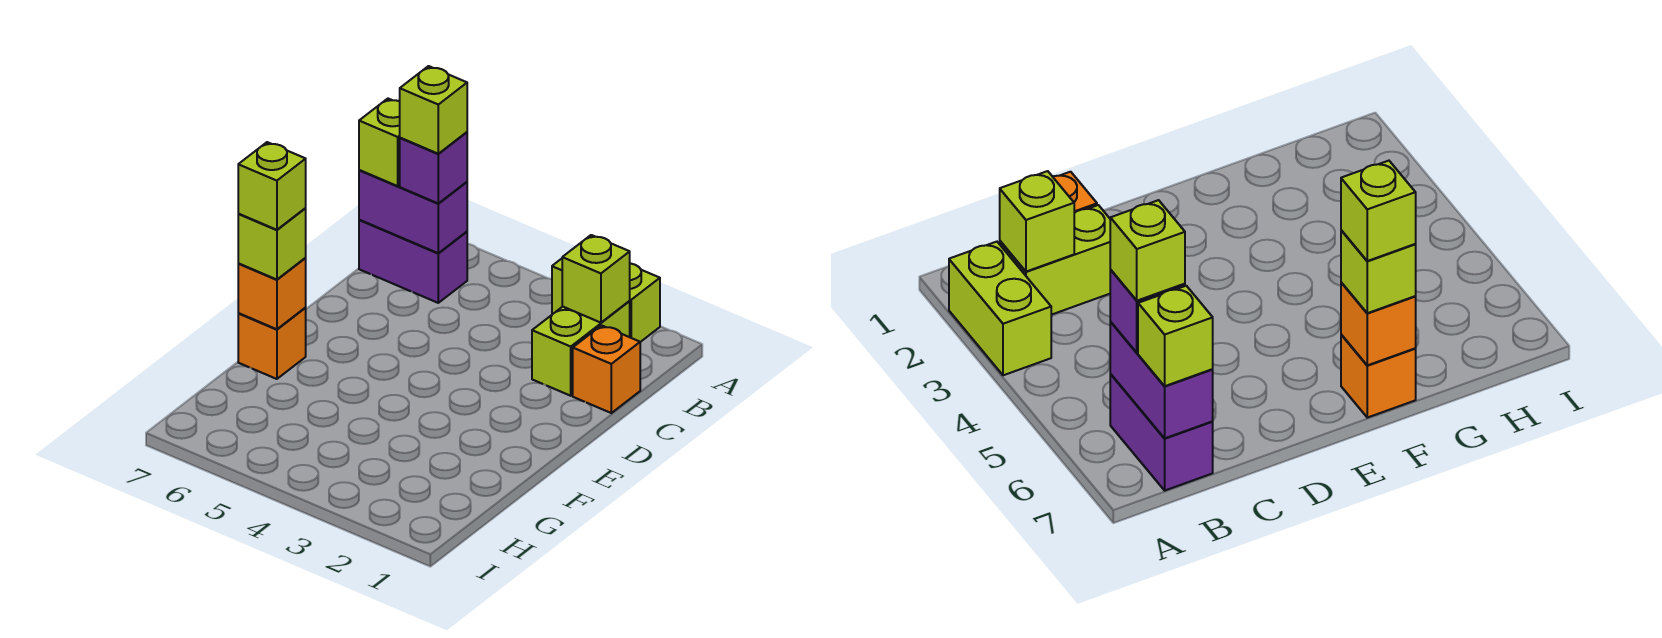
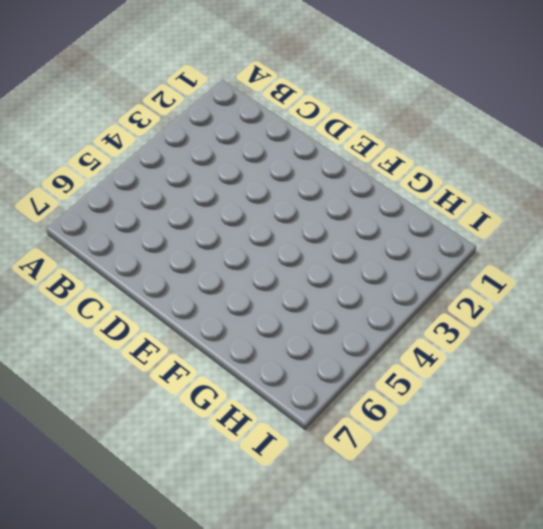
none -> lime brick A2:A3 level 1
none -> lime brick B2:C2 level 1
none -> purple brick B6:B7 level 1

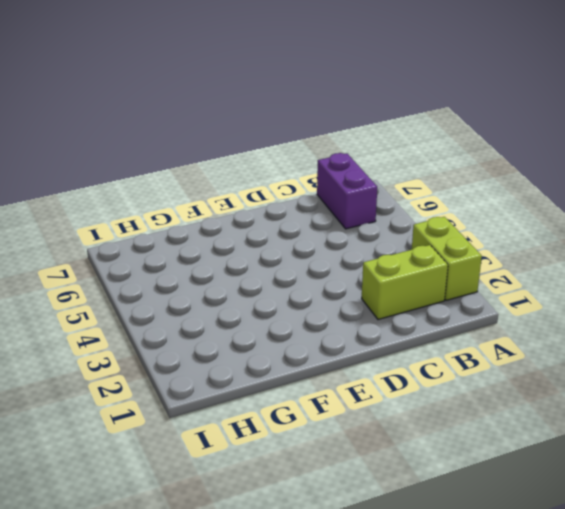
none -> orange brick C1 level 1
none -> orange brick F7 level 1
none -> lime brick B2 level 2

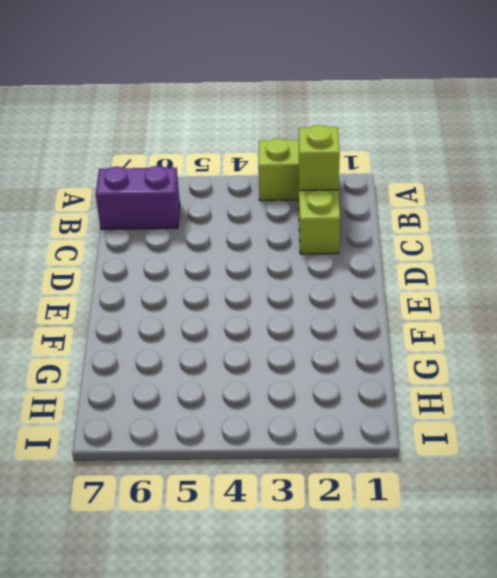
none -> orange brick C1 level 1
none -> orange brick F7 level 1
none -> purple brick B6:B7 level 2

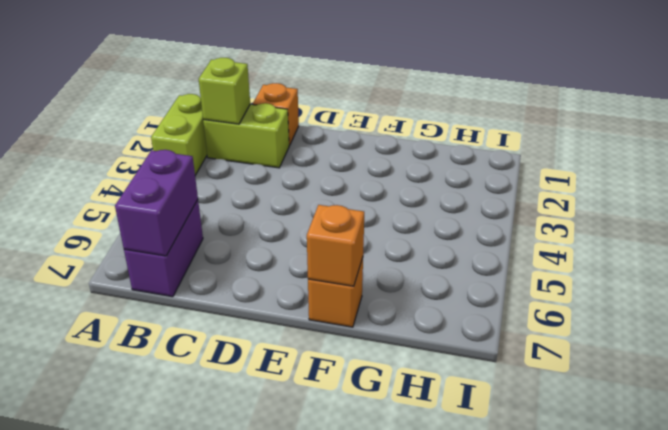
none -> purple brick B6 level 3
none -> lime brick B7 level 3
none -> lime brick F7 level 3

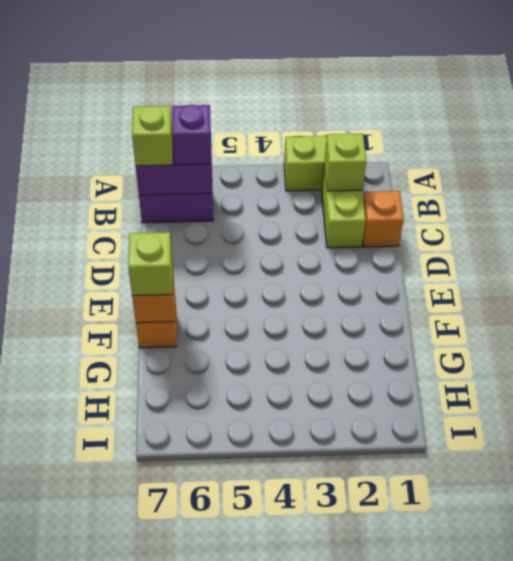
none -> lime brick B6 level 4
none -> lime brick F7 level 4

